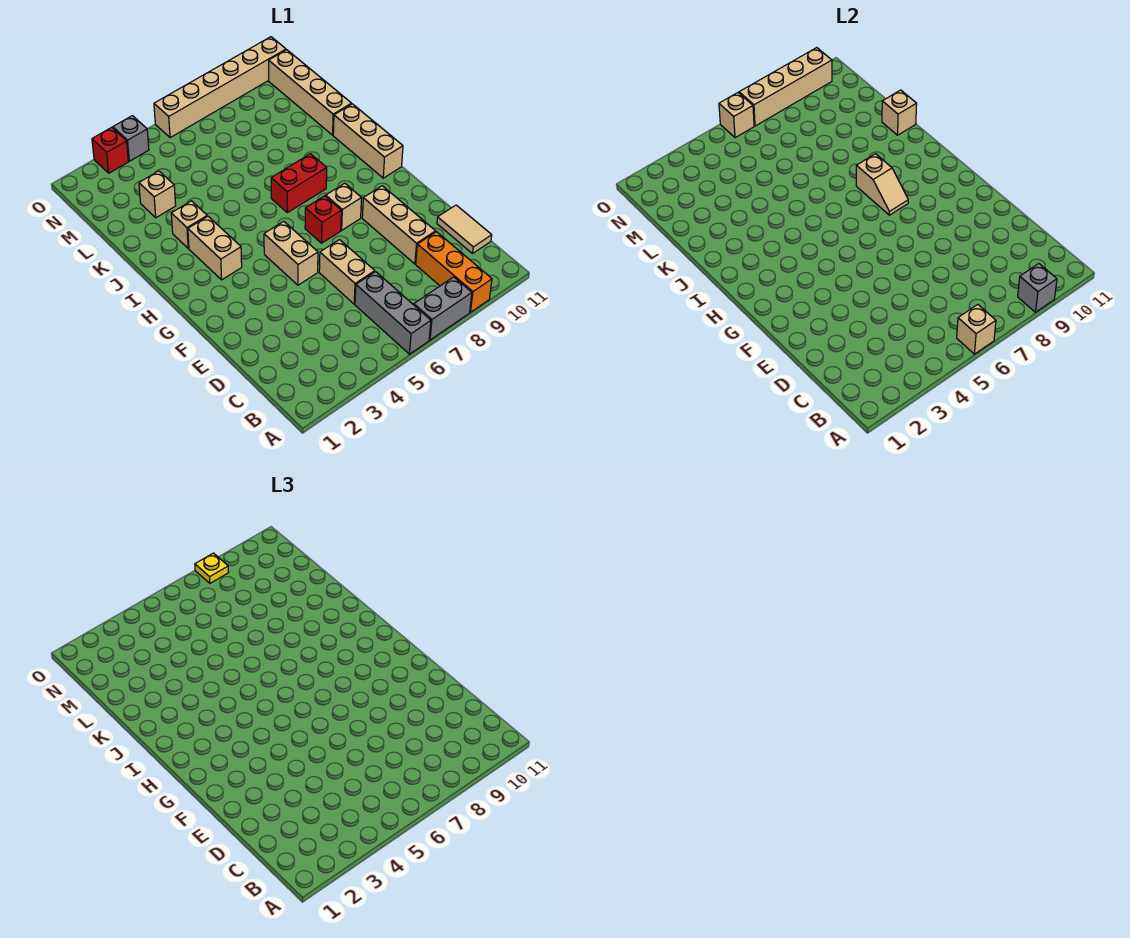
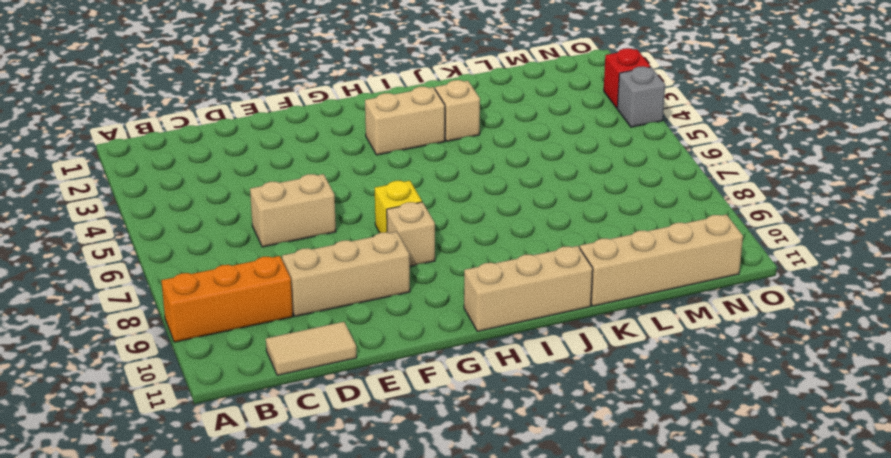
yellow brick G7 level 1 -> red brick G7 level 1
none -> grey brick A6:C6 level 1
none -> grey brick A7:A8 level 1
none -> tan brick F5:G5 level 1

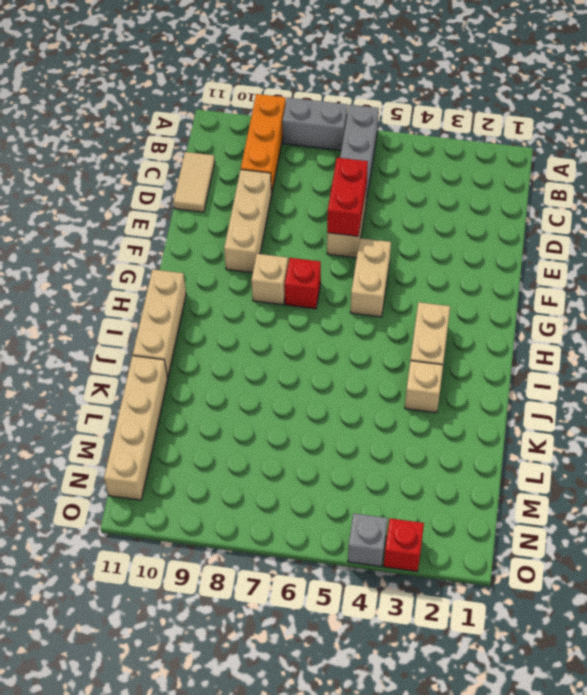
red brick D6:E6 level 2 -> red brick I7:I8 level 1
none -> tan brick L3 level 1
none -> tan brick O6:O11 level 1
none -> tan brick A6 level 2

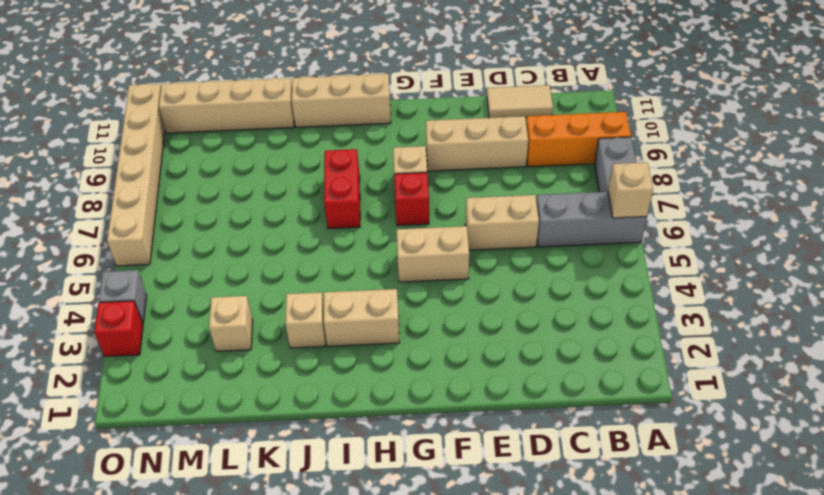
none -> grey brick A9 level 2
none -> tan slope H8:I8 level 2 top I
none -> tan brick K11 level 2

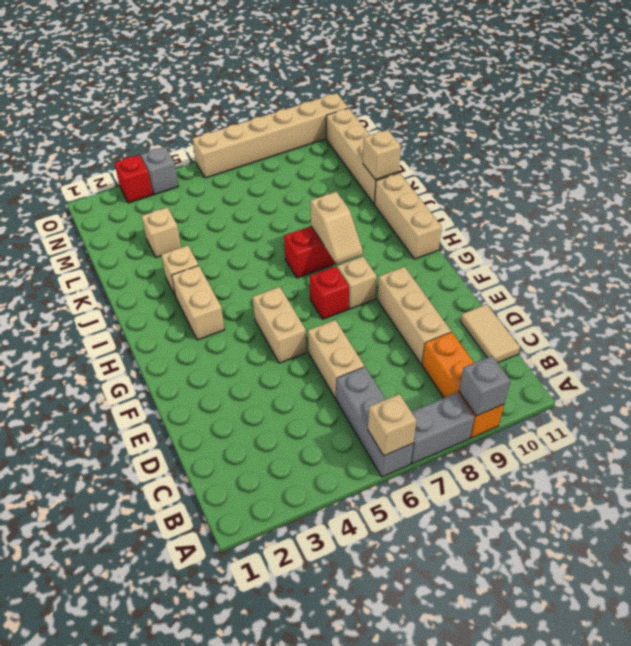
none -> tan brick O6 level 2
none -> tan brick O7:O10 level 2
none -> yellow plate O8 level 3

